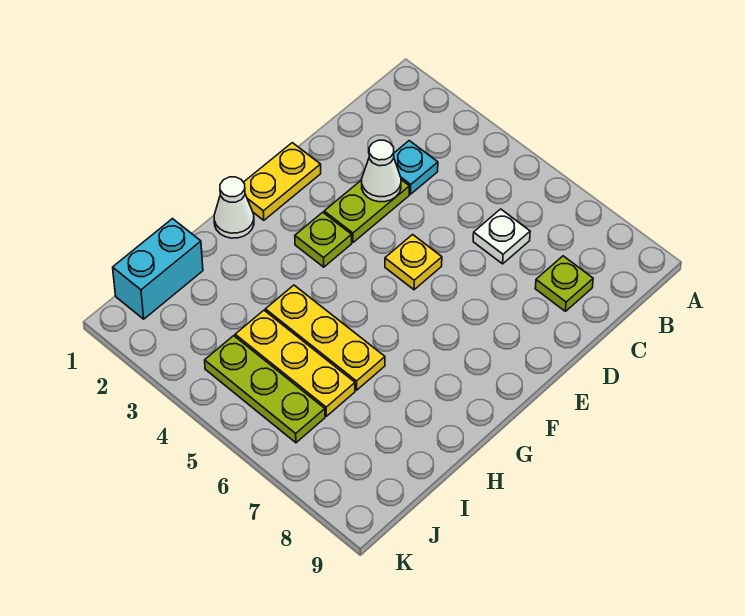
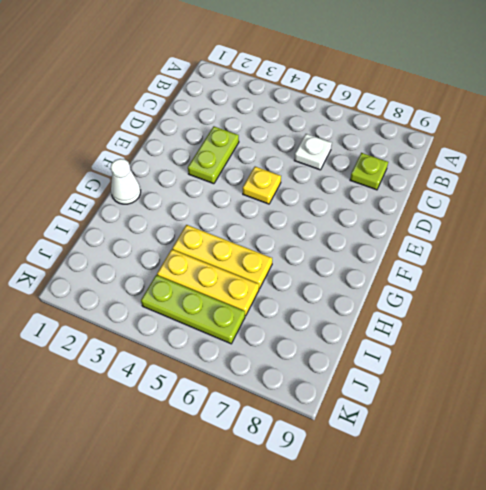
none -> cyan plate C3 level 1
none -> yellow plate E1:F1 level 1
none -> lime plate F3 level 1

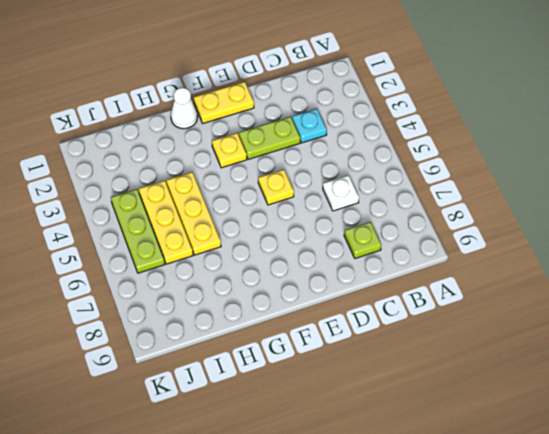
yellow plate F3 level 1 -> lime plate F3 level 1
none -> cyan brick I1:J1 level 1
none -> white cone D3 level 2

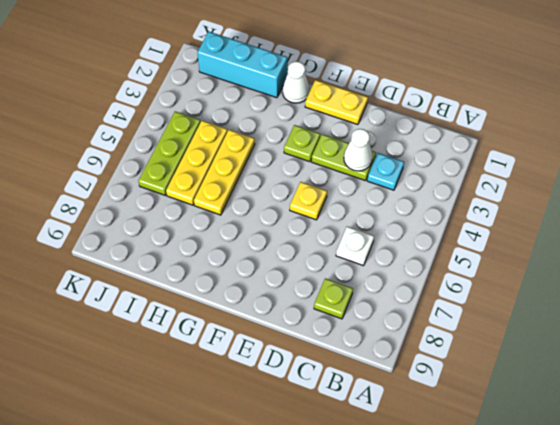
cyan brick H1:J1 level 1 -> cyan brick I1:J1 level 1

